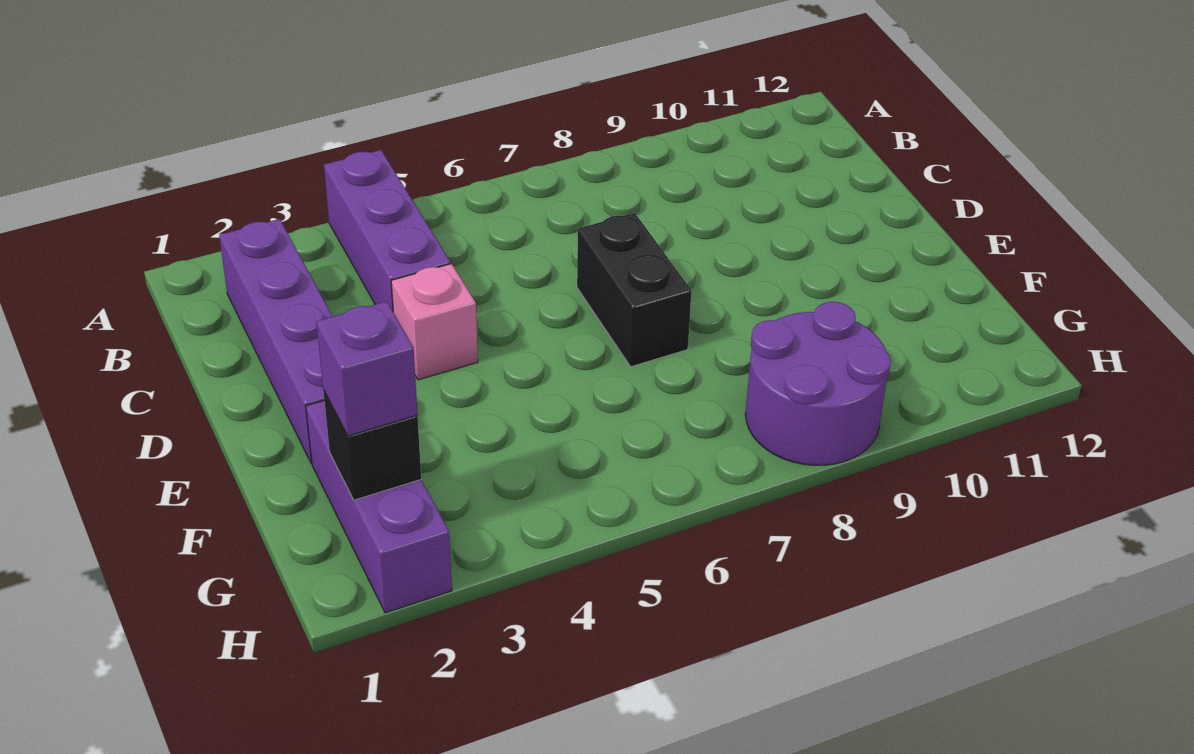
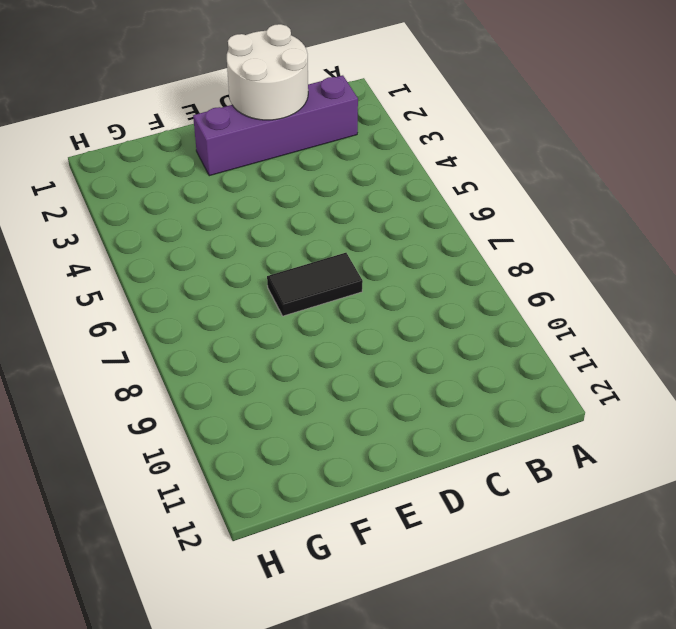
white round brick C1:D2 level 2 -> none
black tile D7:E7 level 1 -> black brick D7:E7 level 1
none -> purple brick A4:C4 level 1
none -> pink brick D4 level 1

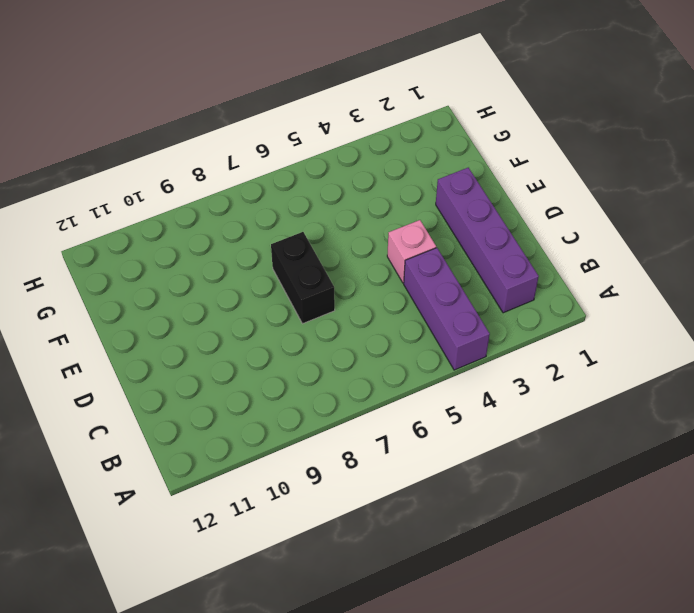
none -> purple brick F2:H2 level 1
none -> purple round brick G8:H9 level 1

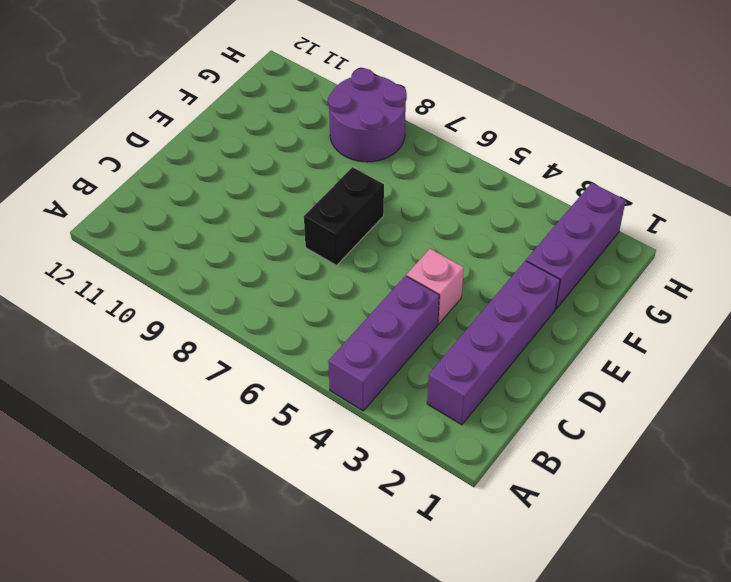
none -> black brick G2 level 2
none -> purple brick G2 level 3

